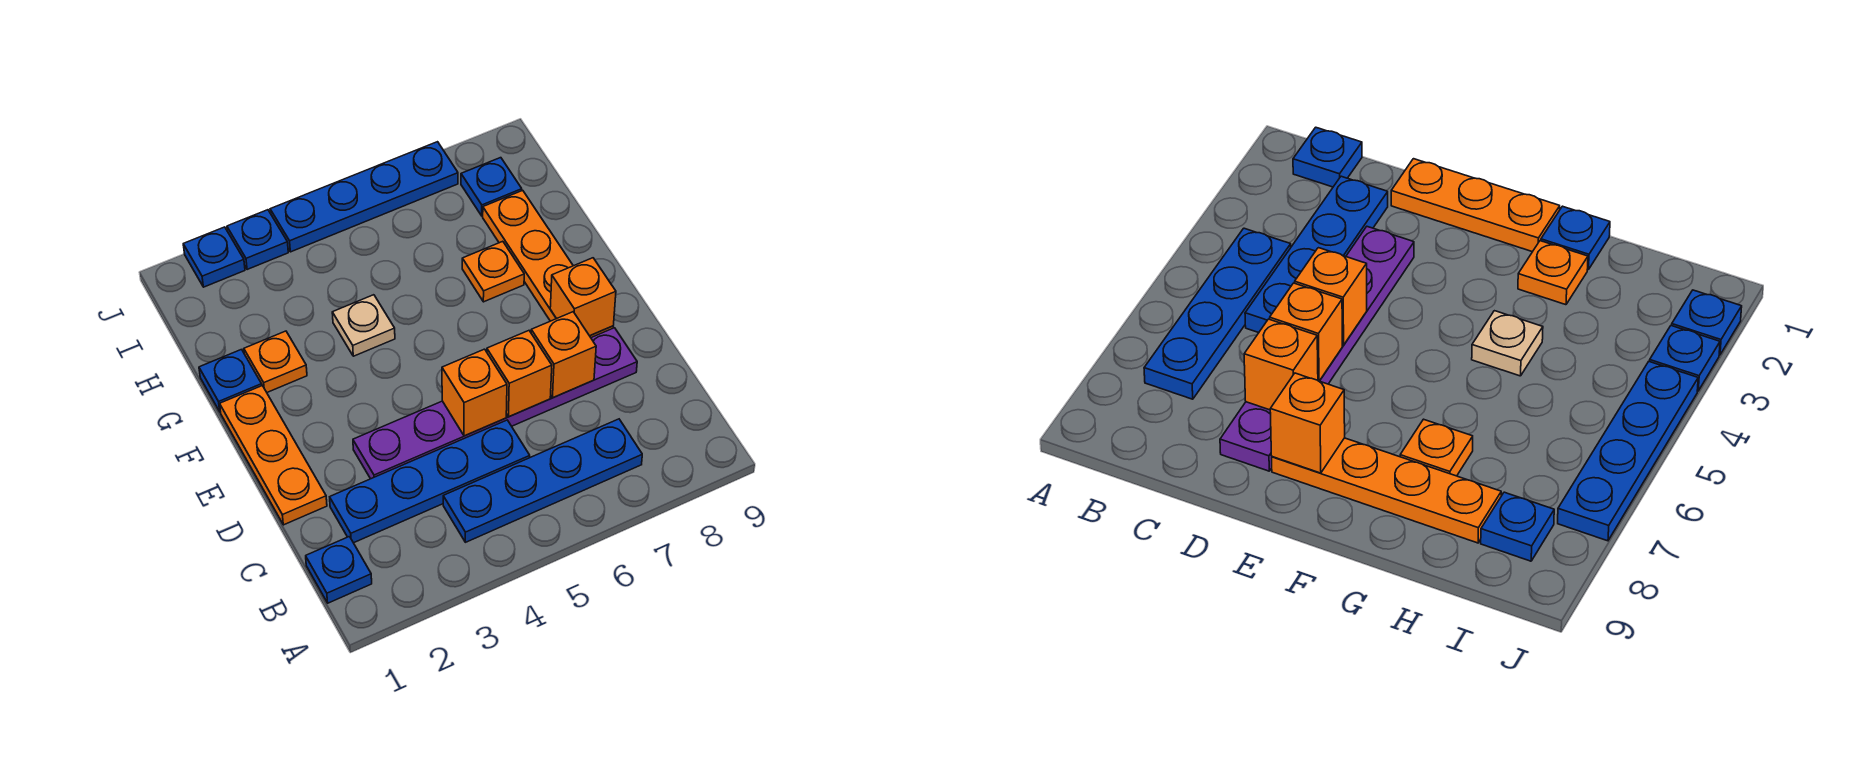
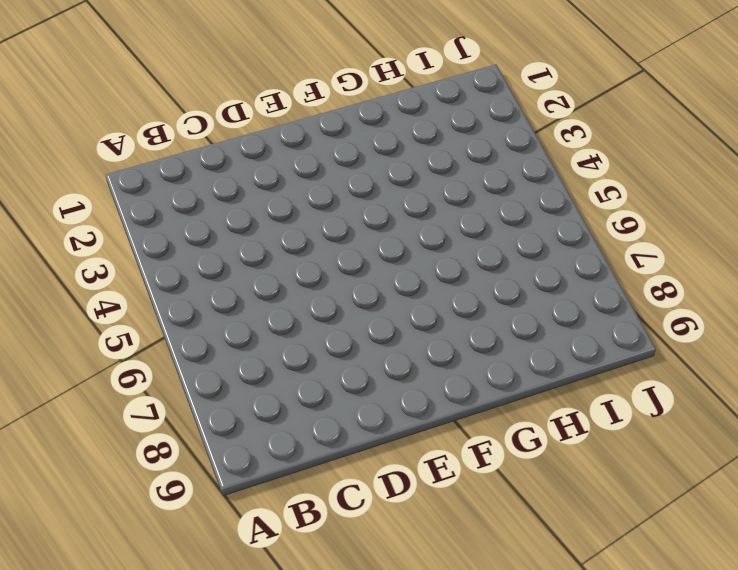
none -> blue plate B1 level 1
none -> blue plate B4:B7 level 1
none -> blue plate C2:C5 level 1

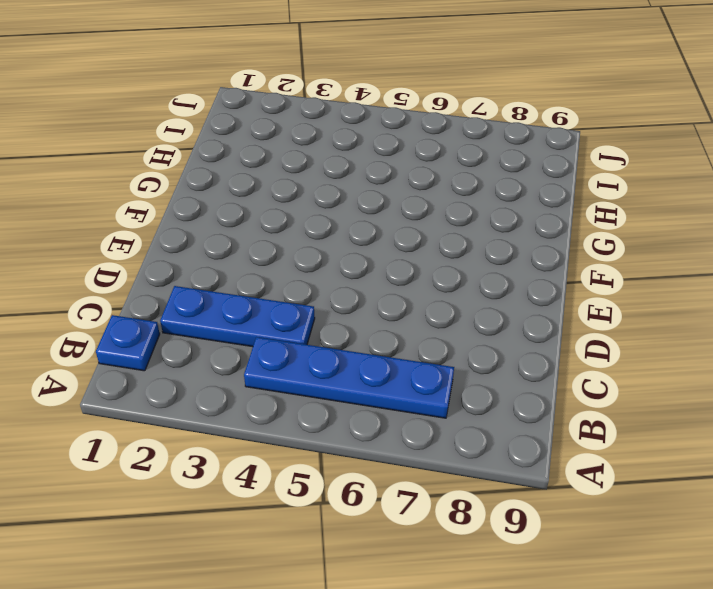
blue plate C2:C4 level 1 -> blue plate C2:C5 level 1
none -> orange plate D1:F1 level 1
none -> purple plate D3:D8 level 1
none -> orange plate E8:H8 level 1

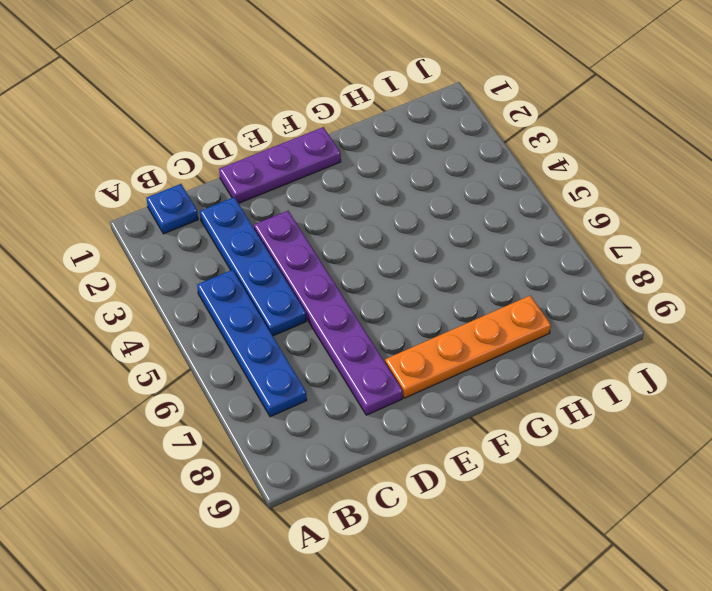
purple plate D1:F1 level 1 -> orange plate D1:F1 level 1
none -> blue plate G1 level 1
none -> orange plate G2 level 1
none -> tan plate G4 level 1

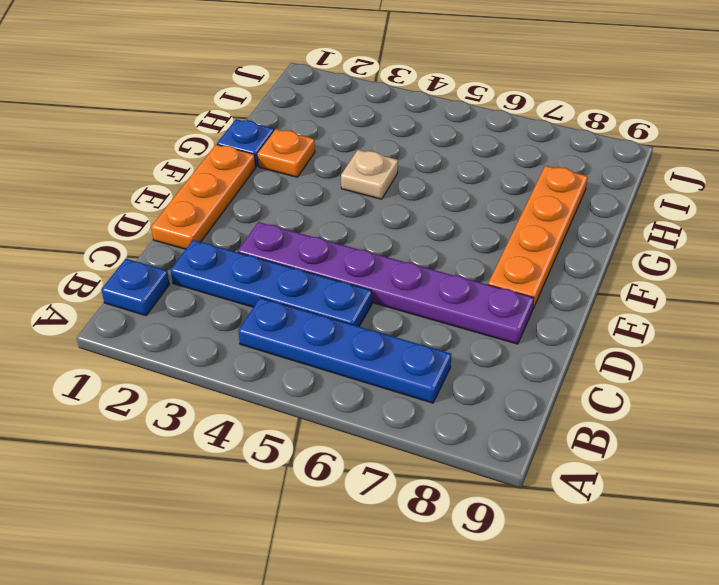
none -> orange plate G7 level 1
none -> blue plate I8 level 1
none -> blue plate J2 level 1

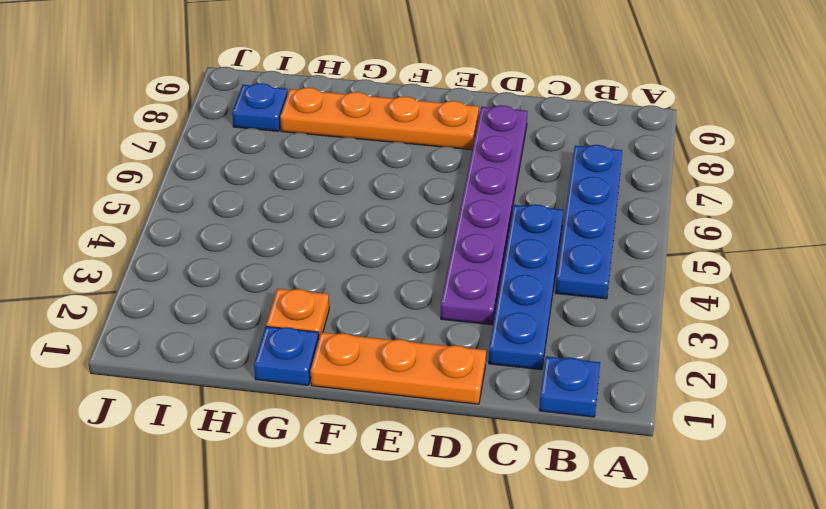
none -> tan plate G4 level 1
none -> orange plate G7 level 1
none -> blue plate J2 level 1

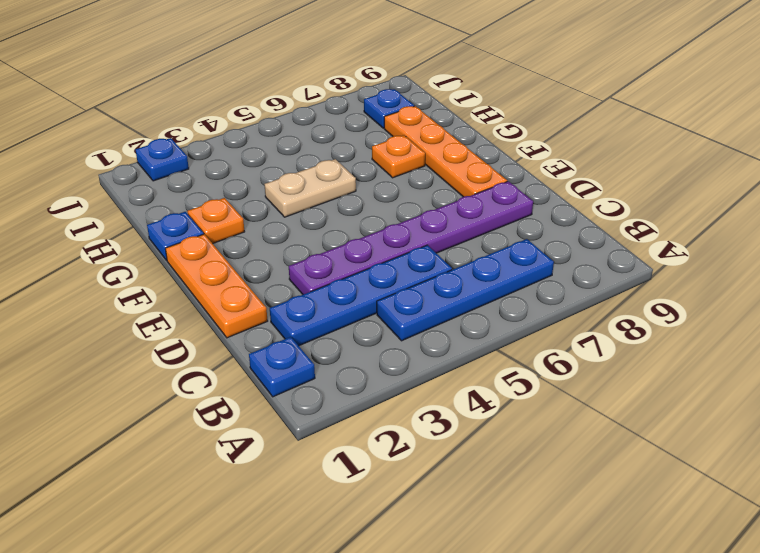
tan plate G4:G5 level 1 -> tan plate G4 level 1
none -> blue plate J3 level 1
none -> blue plate J4:J7 level 1
none -> orange brick D5 level 2

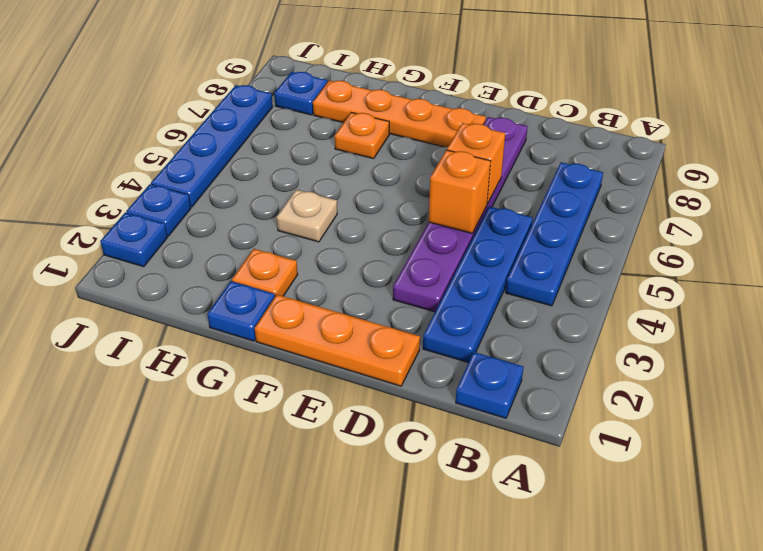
none -> orange brick D7 level 2
none -> orange brick E8 level 2

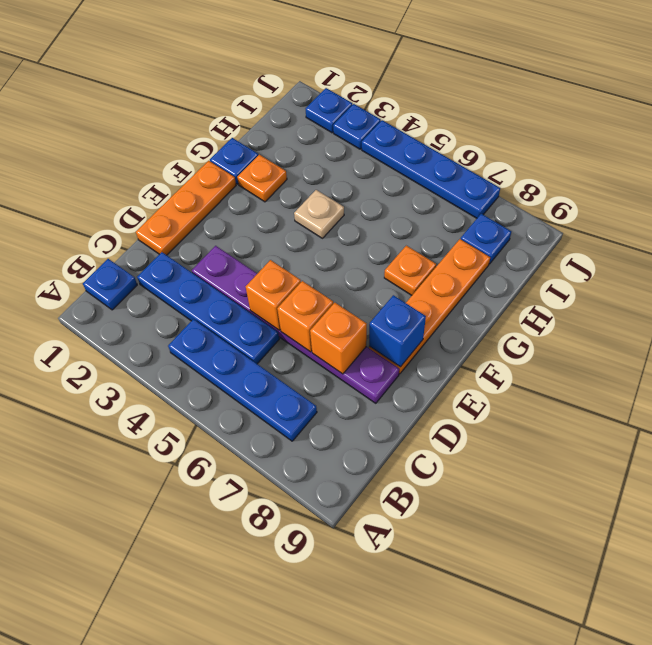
blue brick E8 level 2 -> orange brick E8 level 2

